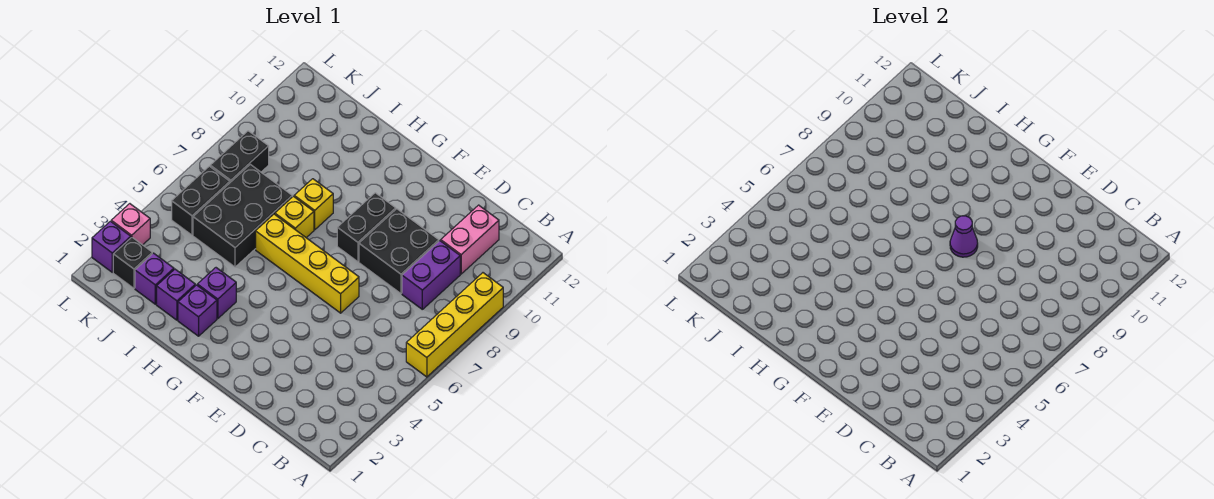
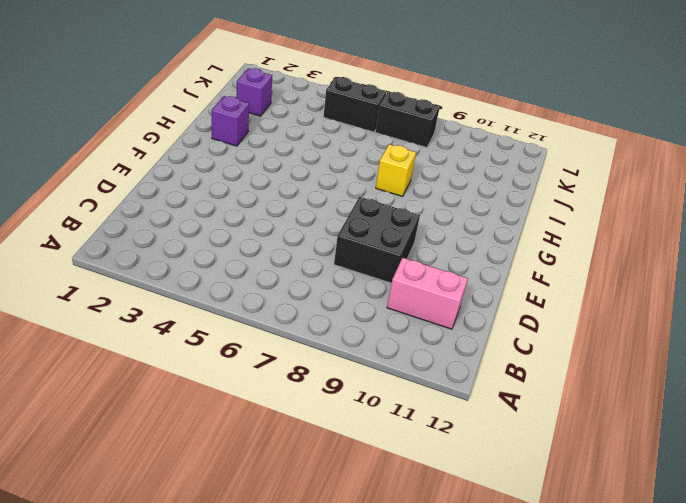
none -> yellow brick A6:A9 level 1
none -> purple brick C8:C9 level 1
none -> yellow brick E6:H6 level 1

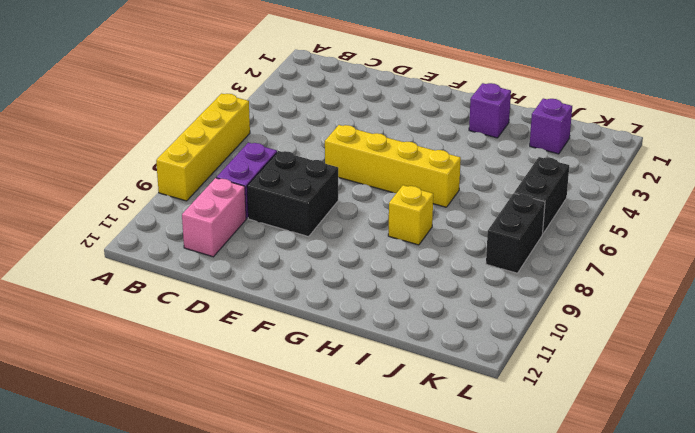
none -> black brick F8:F9 level 1
none -> purple brick H3 level 1
none -> yellow brick H7 level 1

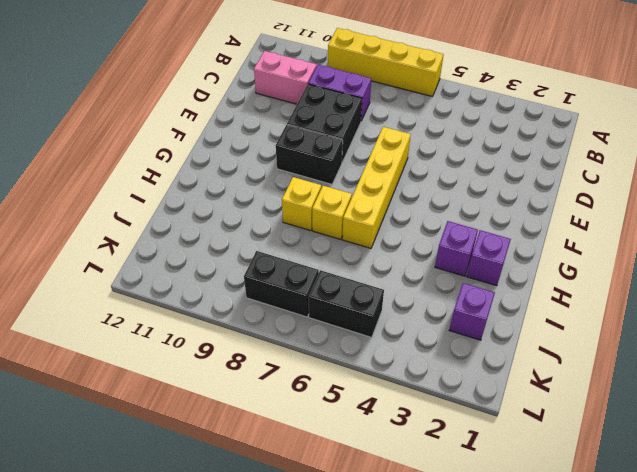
none -> purple brick I2 level 1
none -> black brick I5:J7 level 1
none -> black brick K2 level 1

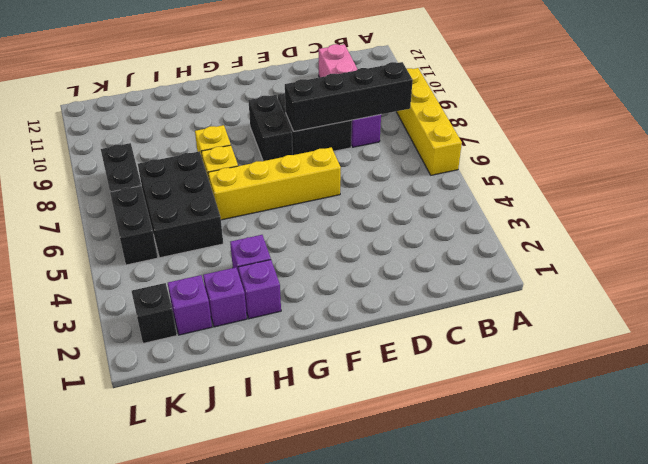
black brick B8:E8 level 2 -> none
none -> purple brick L2 level 1
none -> pink brick L3 level 1
none -> purple cone F8 level 2

